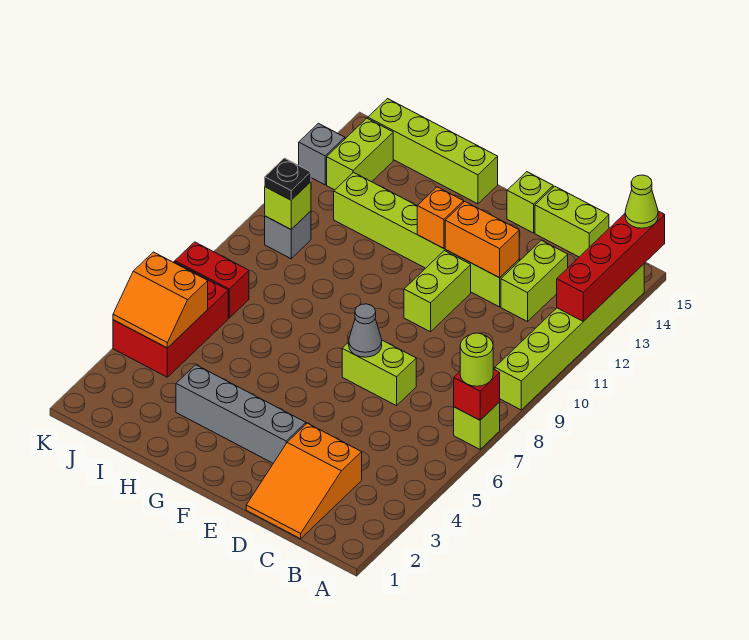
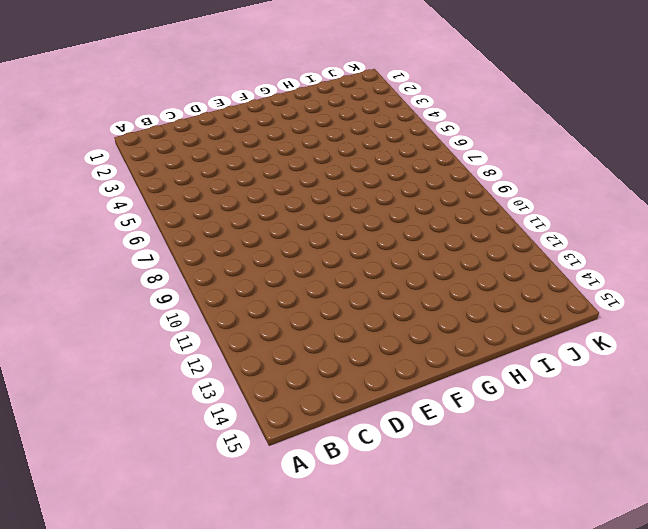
none -> lime brick A7 level 1
none -> lime brick A9:A14 level 1
none -> orange slope C1:D3 level 1 top 3

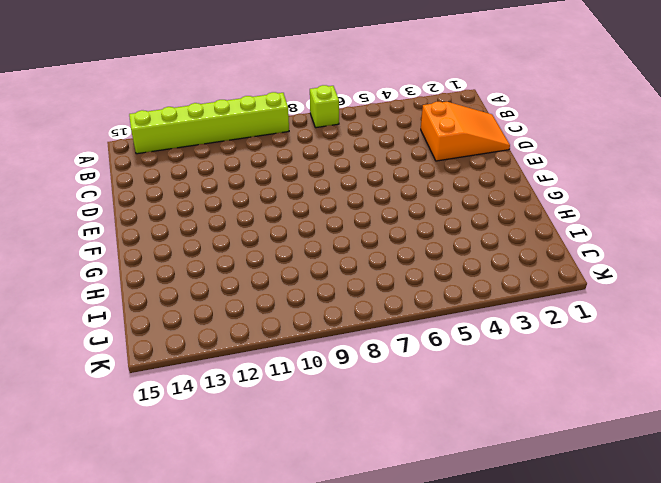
none -> lime brick C12:C13 level 1
none -> lime brick C15:D15 level 1
none -> lime brick D7:E7 level 1

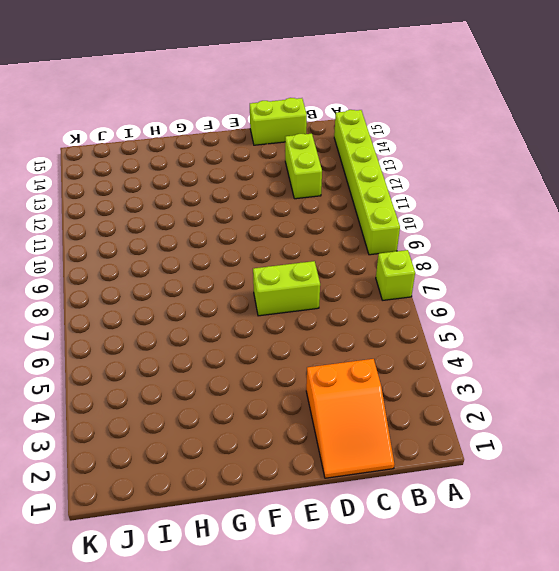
none -> lime brick D12:I12 level 1
none -> grey brick E3:H3 level 1
none -> lime brick E10:E11 level 1

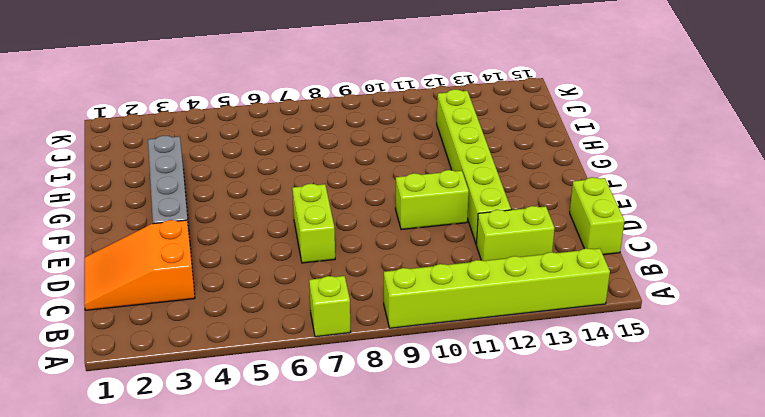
none -> lime brick E15 level 1
none -> lime brick G15:J15 level 1
none -> red brick J4:K6 level 1

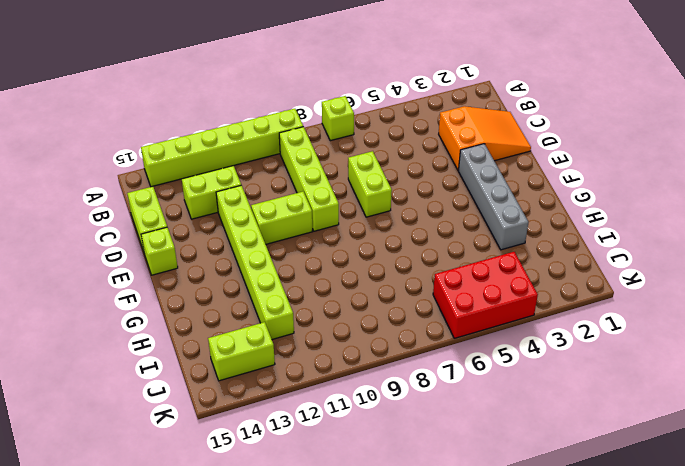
lime brick B9:E9 level 1 -> lime brick G15:J15 level 1
none -> red brick J7:K7 level 1
none -> grey brick J10 level 1
none -> grey brick K13 level 1

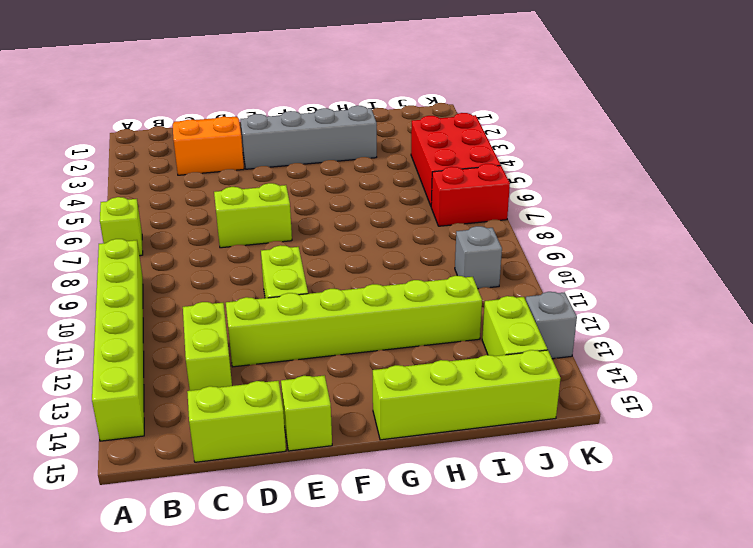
none -> red brick A7 level 2
none -> red brick A12:A15 level 2
none -> orange brick D12:E12 level 2

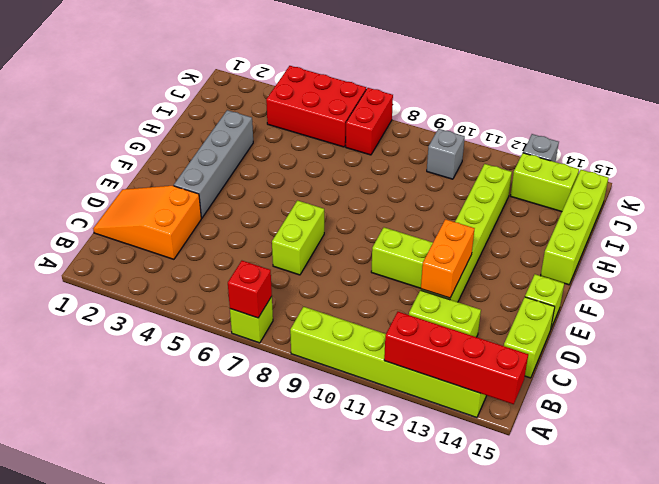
none -> grey cone E7 level 2
none -> orange brick F12 level 2
none -> orange slope J4:K5 level 2 top 5

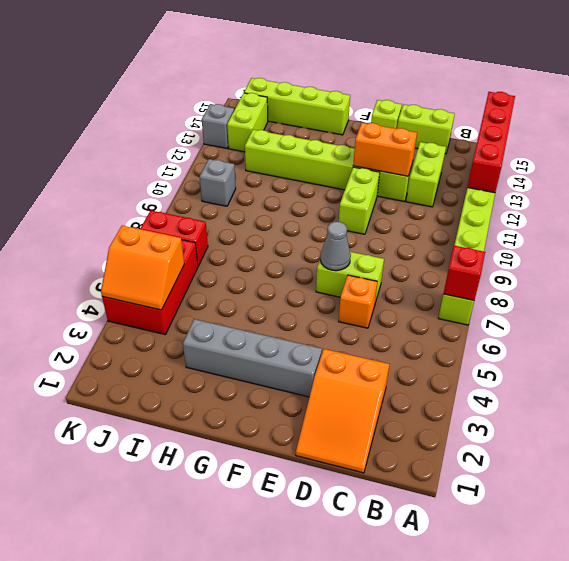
orange brick D6 level 1 -> orange brick F12 level 2
none -> lime brick J10 level 2
none -> lime round brick A7 level 3
none -> lime cone A15 level 3

